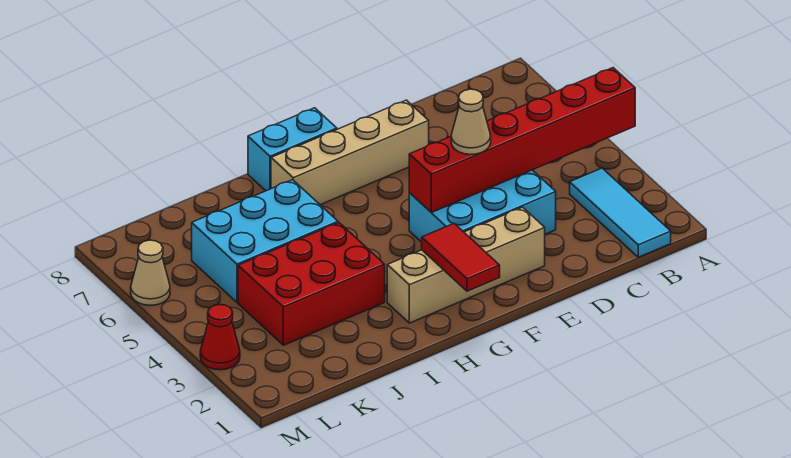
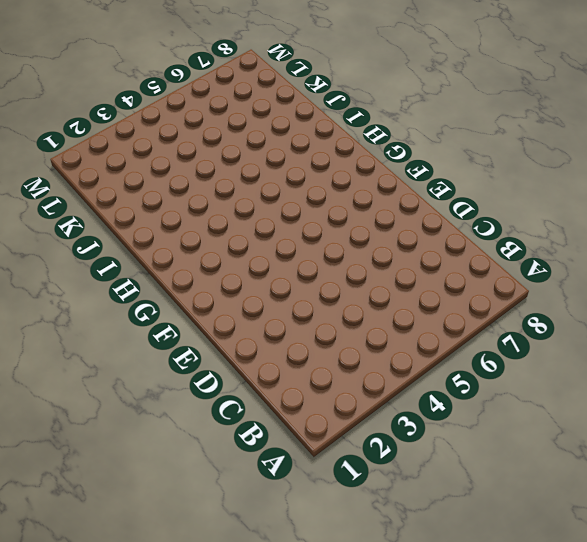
none -> cyan tile B1:B3 level 1
none -> cyan brick D3:F4 level 1
none -> tan brick E2:H2 level 1

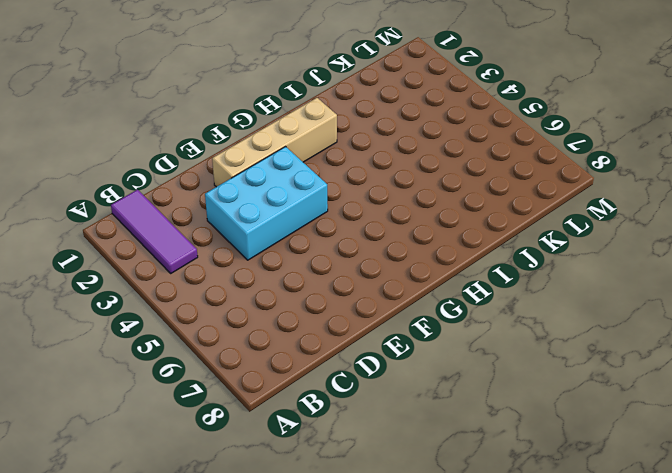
purple tile B1:B3 level 1 -> cyan tile B1:B3 level 1
none -> tan brick E7:H7 level 1
none -> cyan brick G8:H8 level 1
none -> red brick I3:K4 level 1

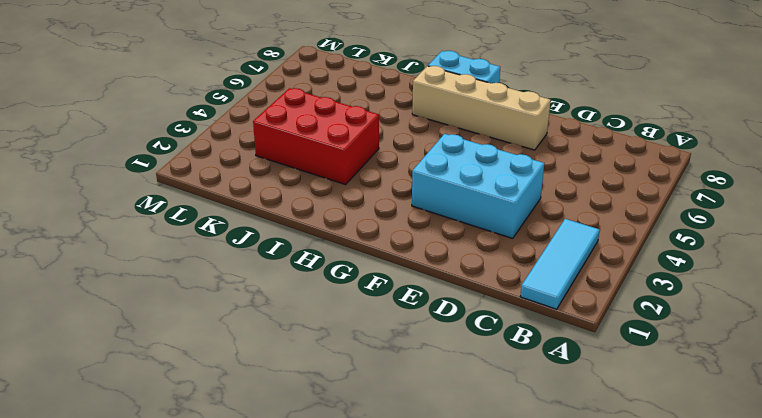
none -> tan brick E2:H2 level 1
none -> cyan brick I5:K6 level 1
none -> red cone M3 level 1

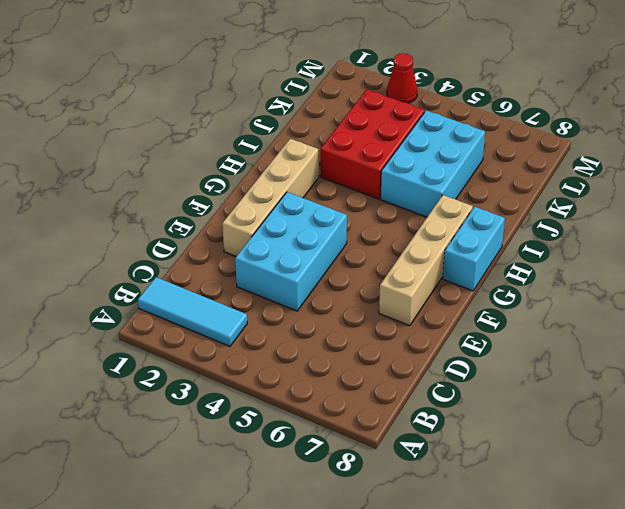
none -> tan cone M6 level 1
none -> red brick A4:F4 level 2
none -> red tile G1:G2 level 2

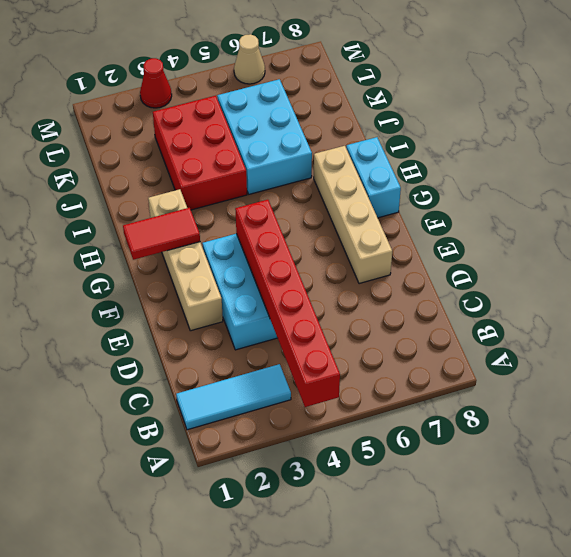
none -> tan cone E4 level 3

